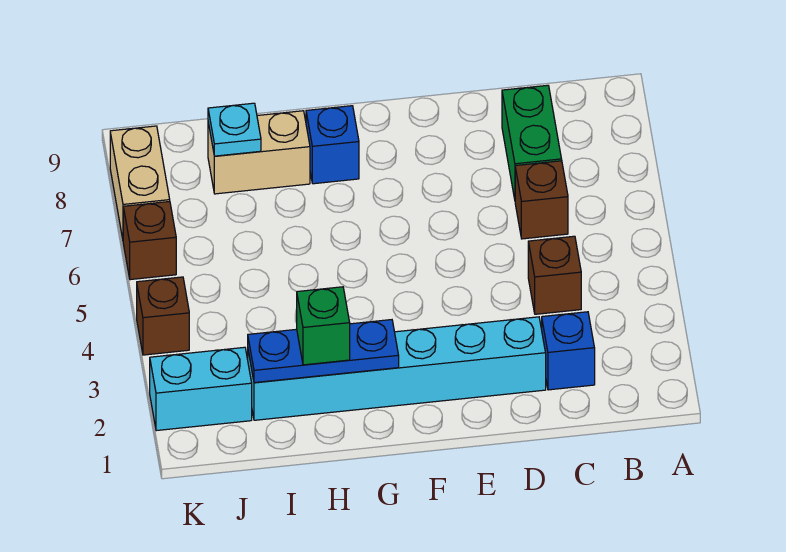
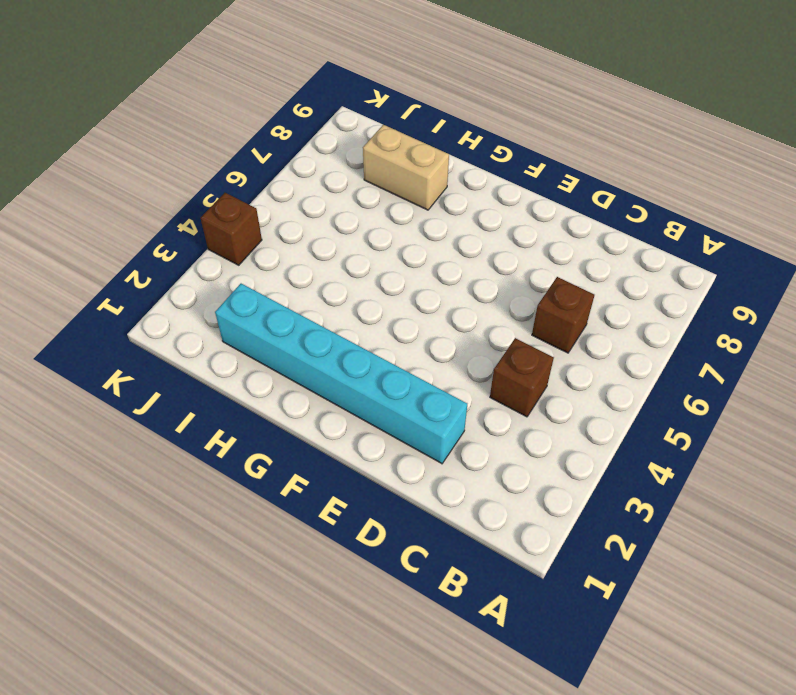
none -> blue brick C2 level 1
none -> green brick C7:C8 level 1
none -> blue brick G8 level 1

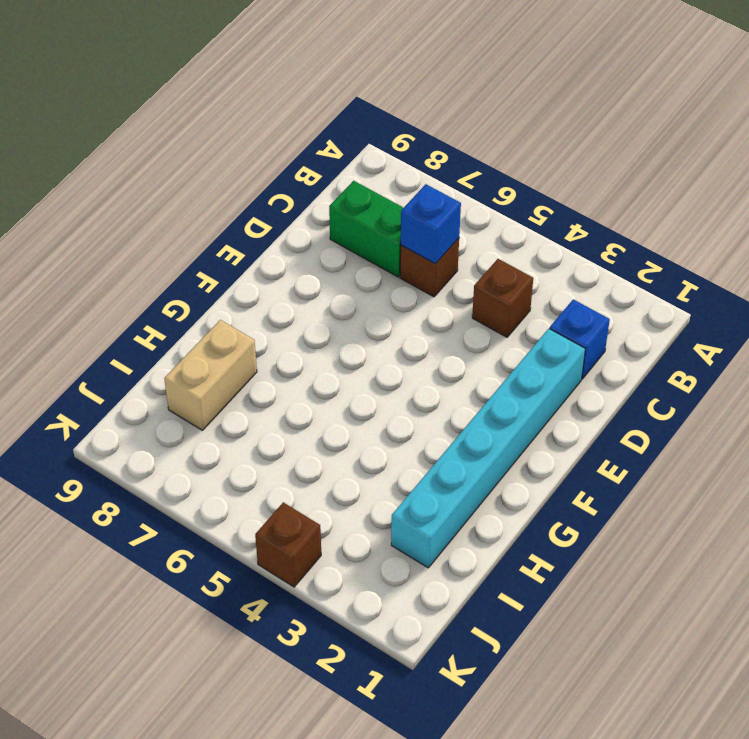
blue brick C6 level 2 -> blue brick G8 level 1
none -> cyan brick J2:K2 level 1
none -> brown brick K6 level 1
none -> tan brick K7:K8 level 1

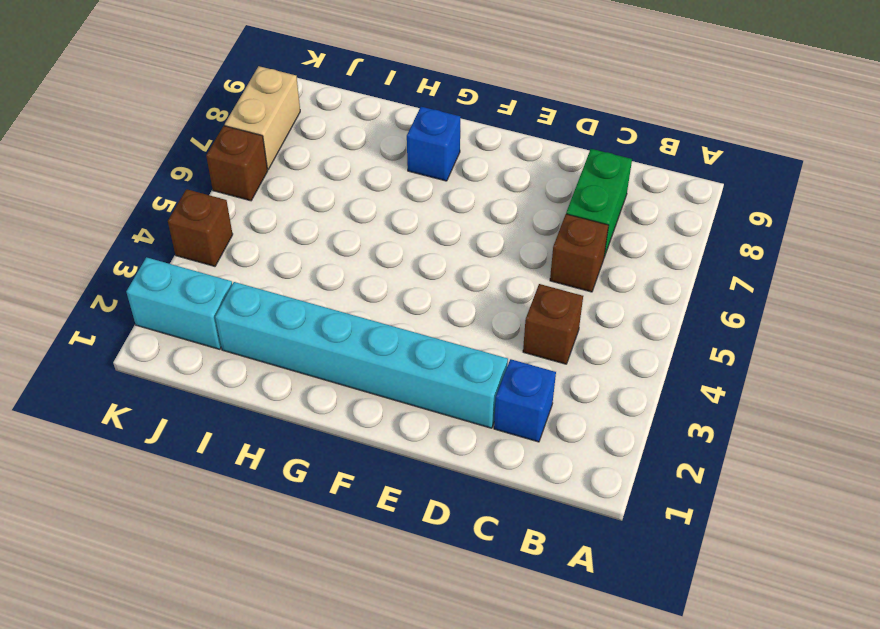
none -> tan brick H8:I8 level 1
none -> blue plate G2:I2 level 2
none -> cyan plate I8 level 2

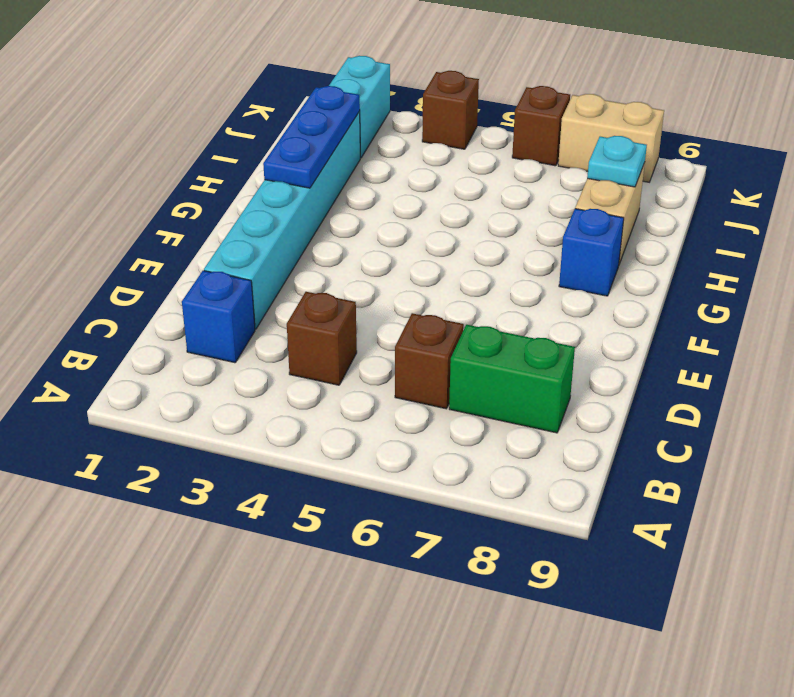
none -> green brick H2 level 3

